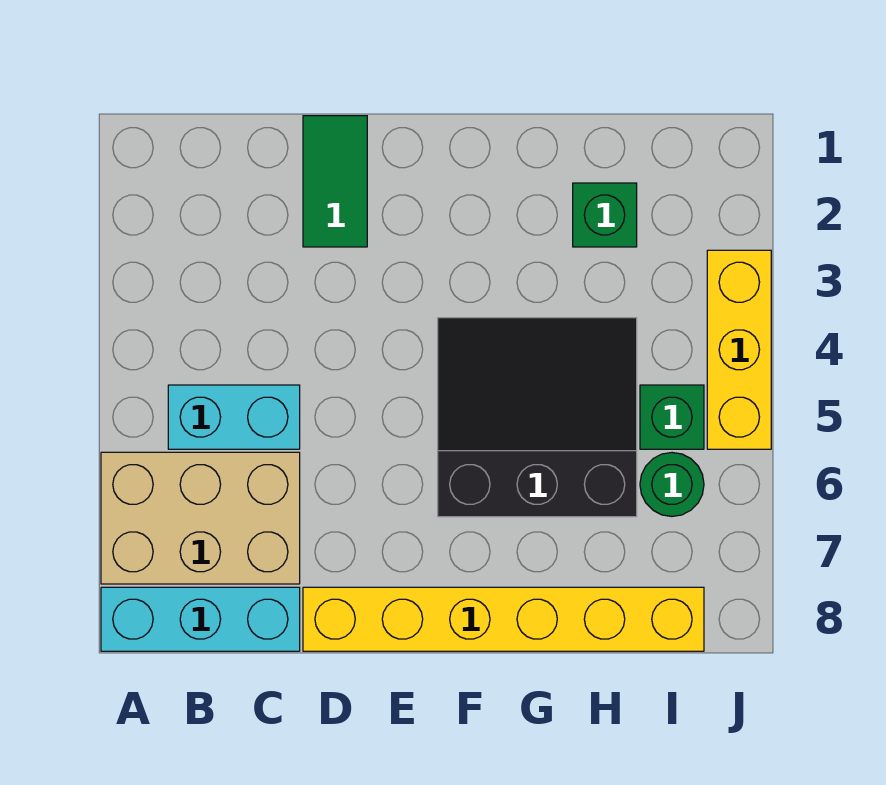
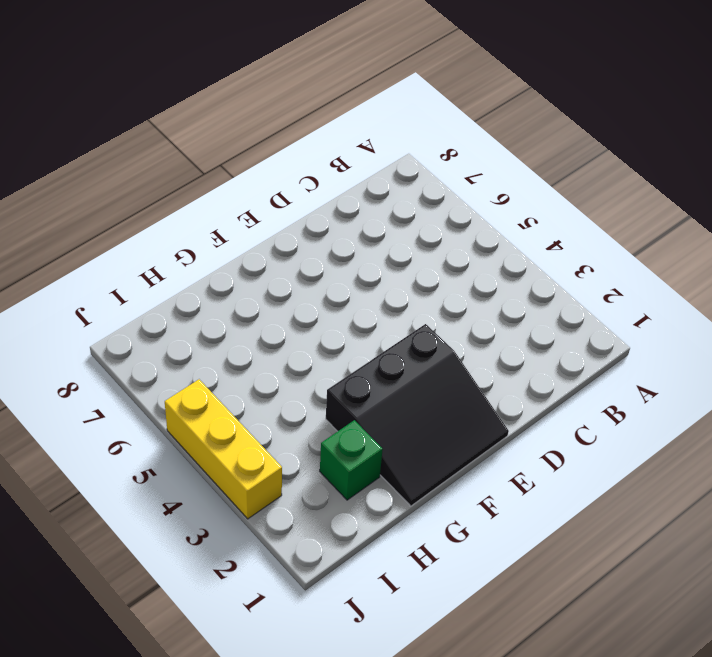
black slope E1:G3 level 1 top 3 -> black slope F4:H6 level 1 top 6
none -> tan brick A6:C7 level 1
none -> cyan brick A8:C8 level 1

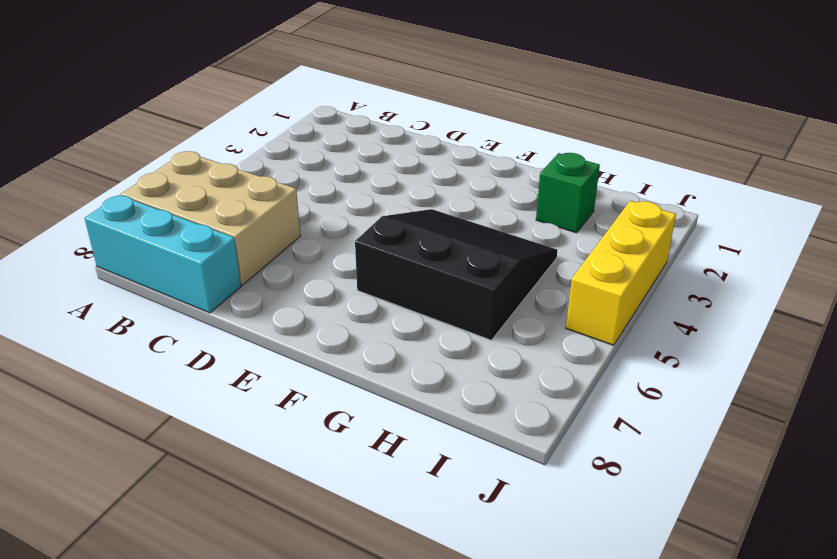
none -> cyan brick B5:C5 level 1
none -> green tile D1:D2 level 1

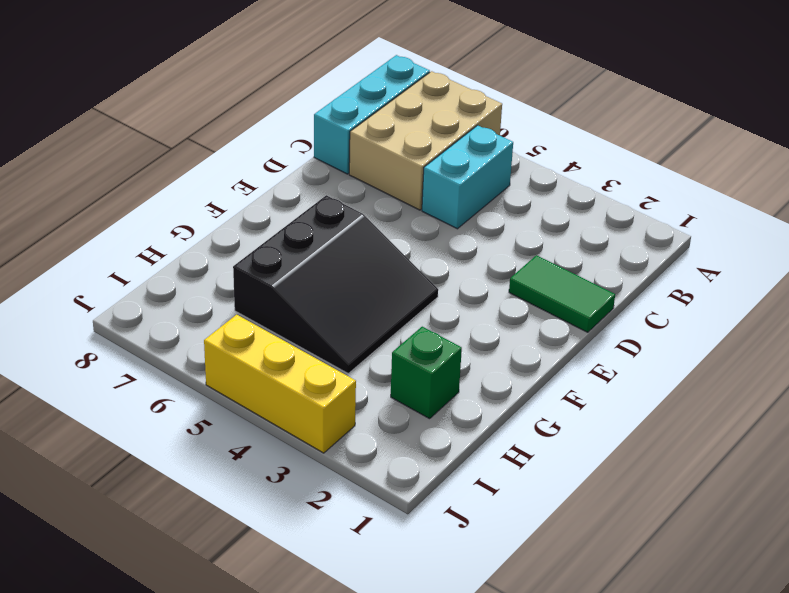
none -> yellow brick D8:I8 level 1
none -> green brick I5 level 1

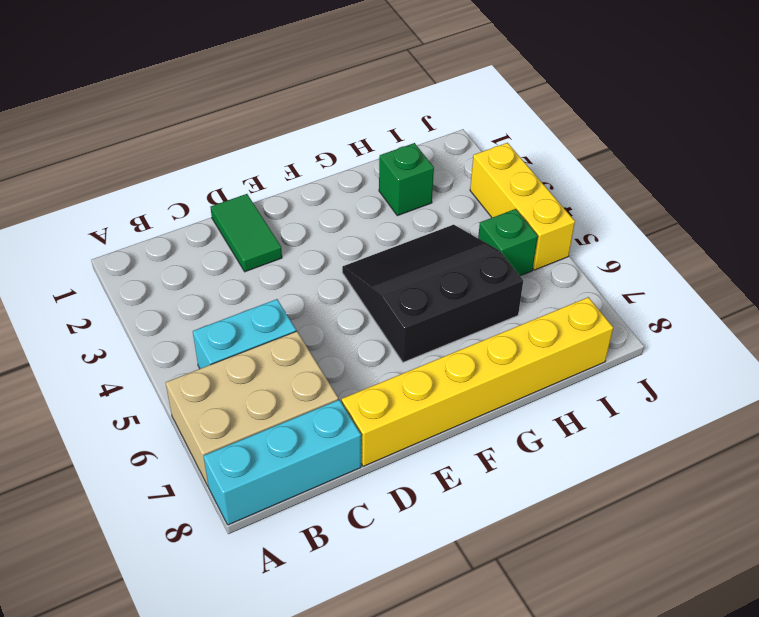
none -> green round brick I6 level 1

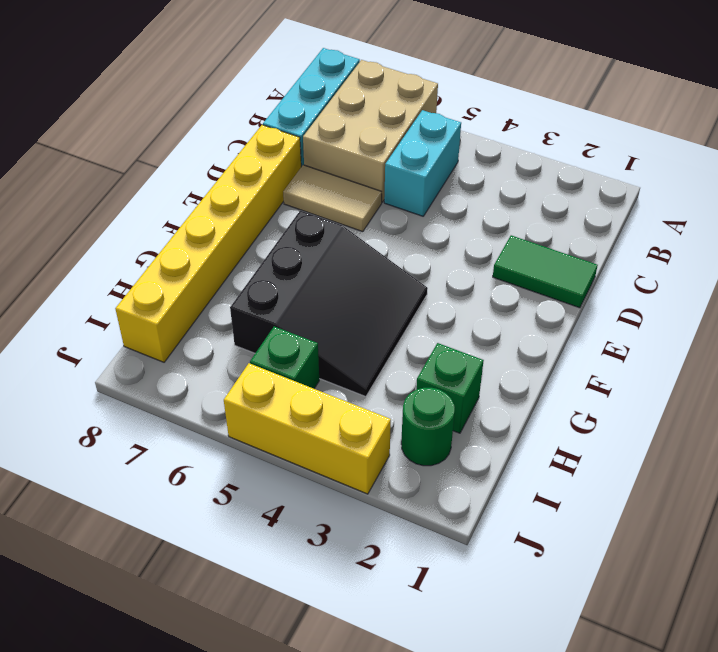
tan tile D6:D7 level 1 -> none
green round brick I2 level 1 -> green round brick I6 level 1

